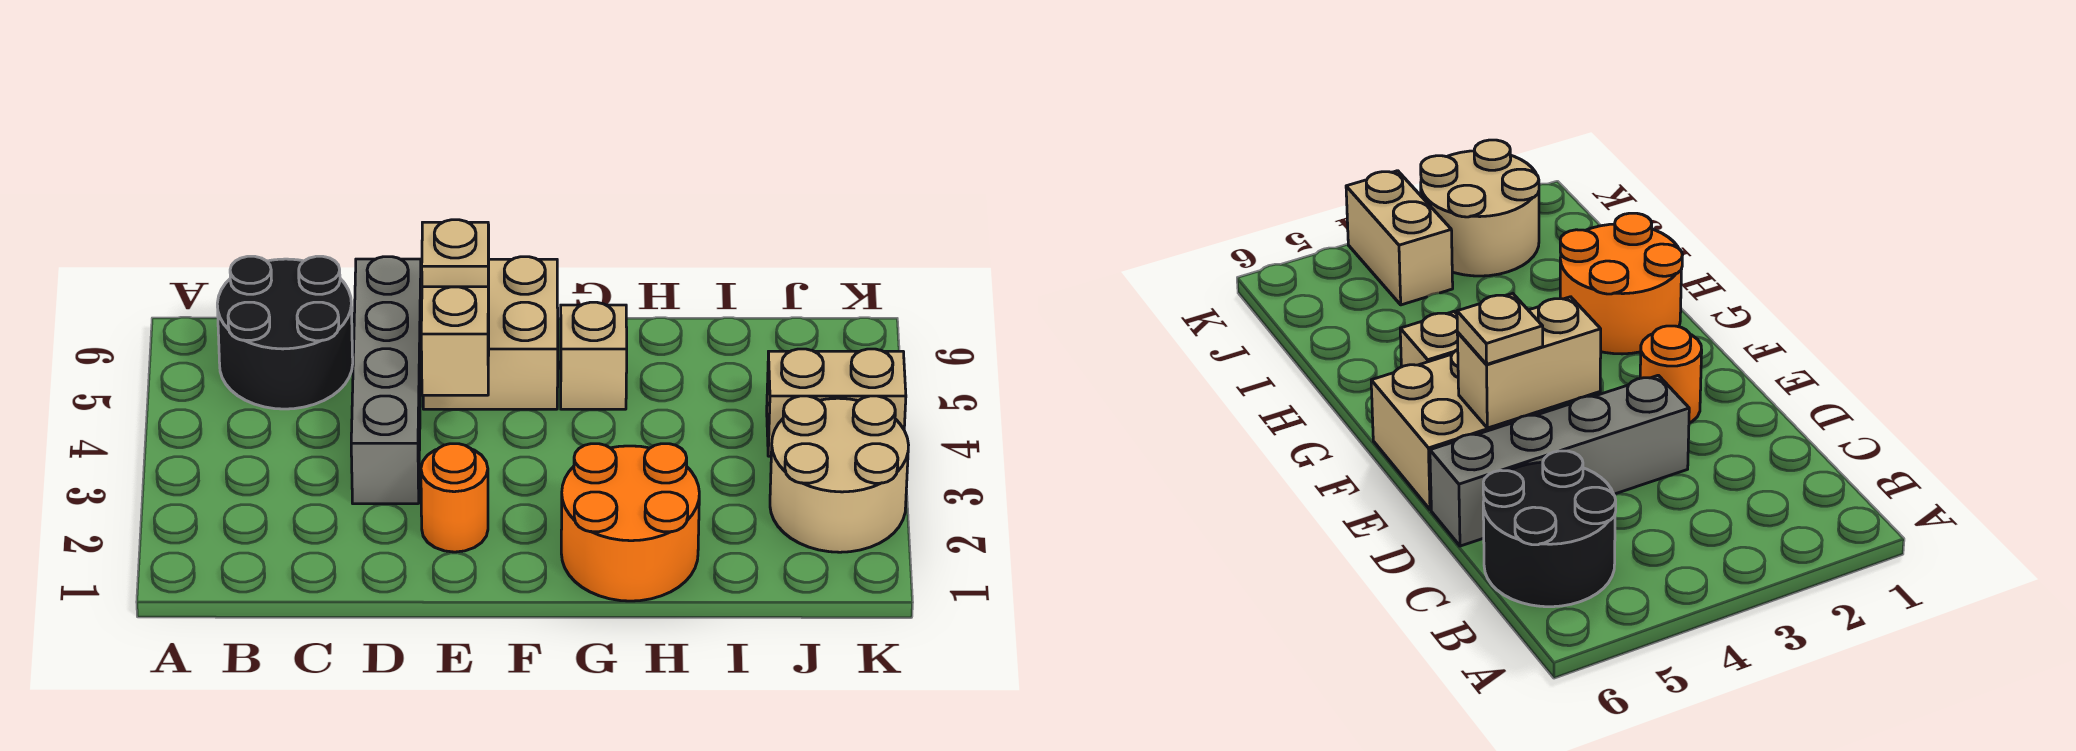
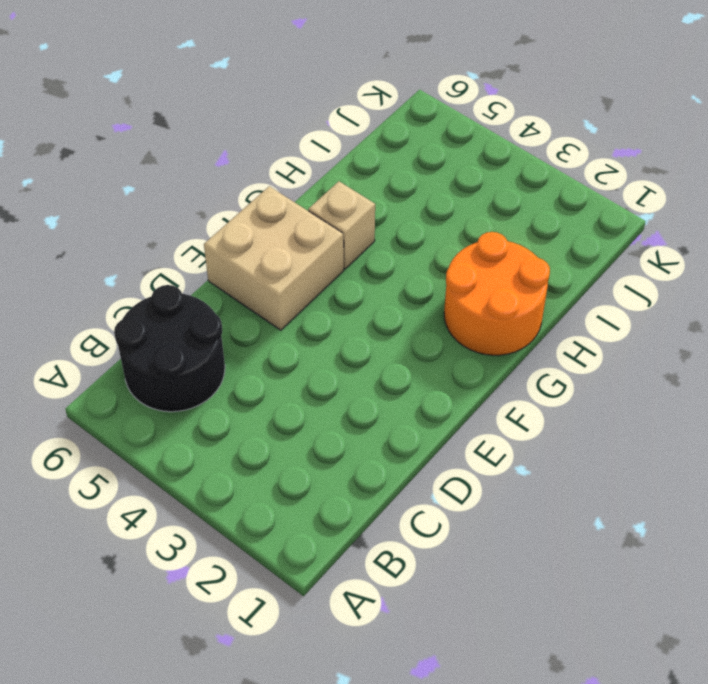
none -> grey brick D3:D6 level 1
none -> orange round brick E2 level 1

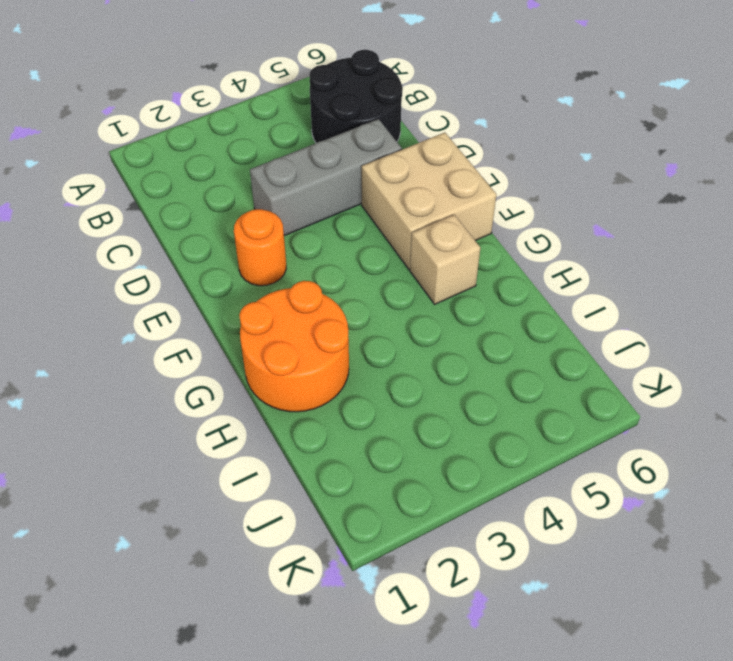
grey brick D3:D5 level 1 -> grey brick D3:D6 level 1
none -> tan round brick J2:K3 level 1
none -> tan brick J4:K4 level 1

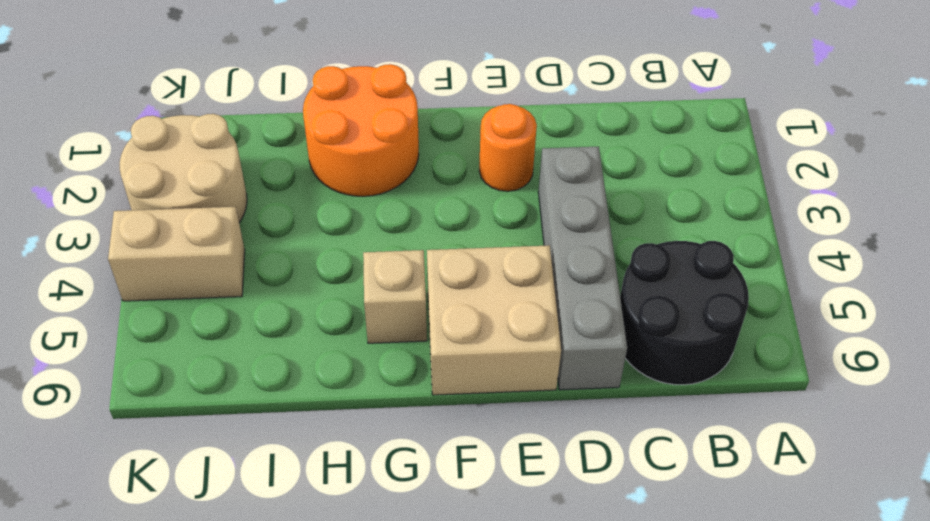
none -> tan brick E4:E5 level 2
none -> tan plate E5 level 3

